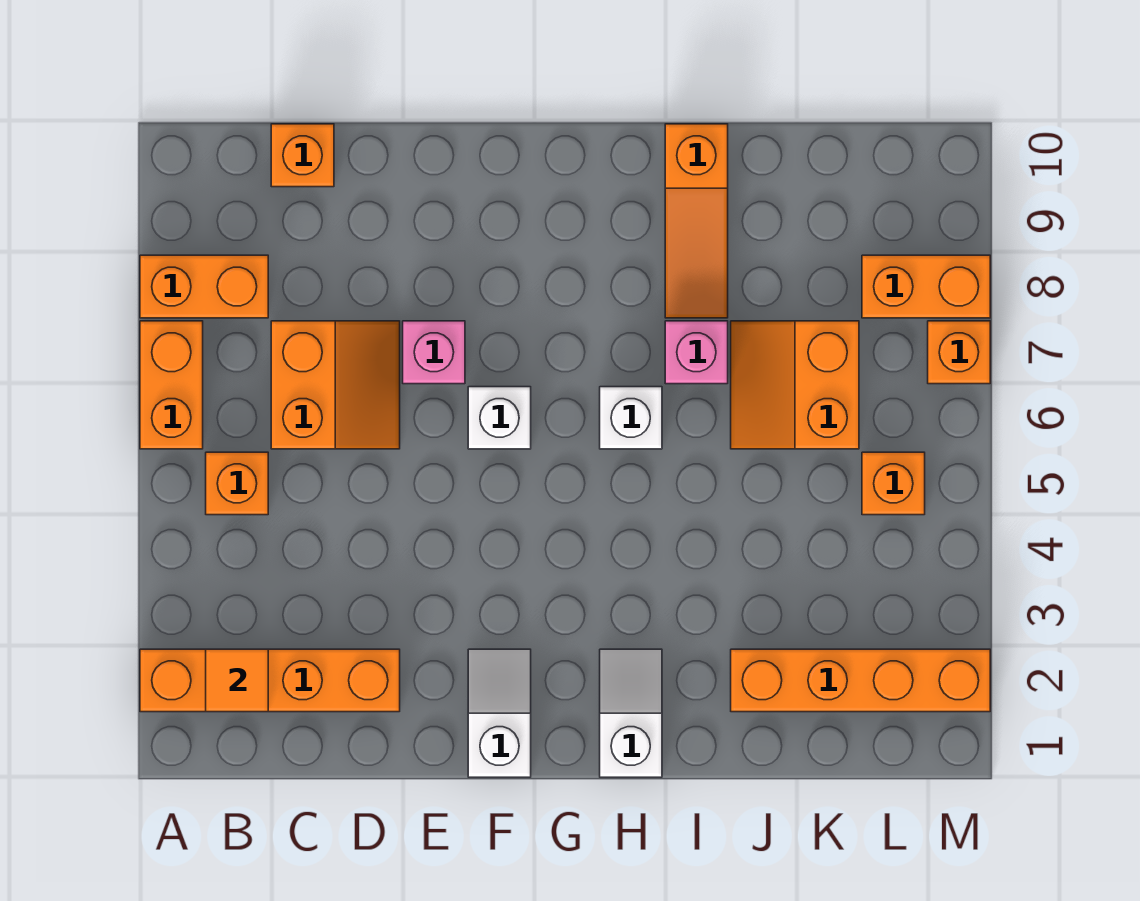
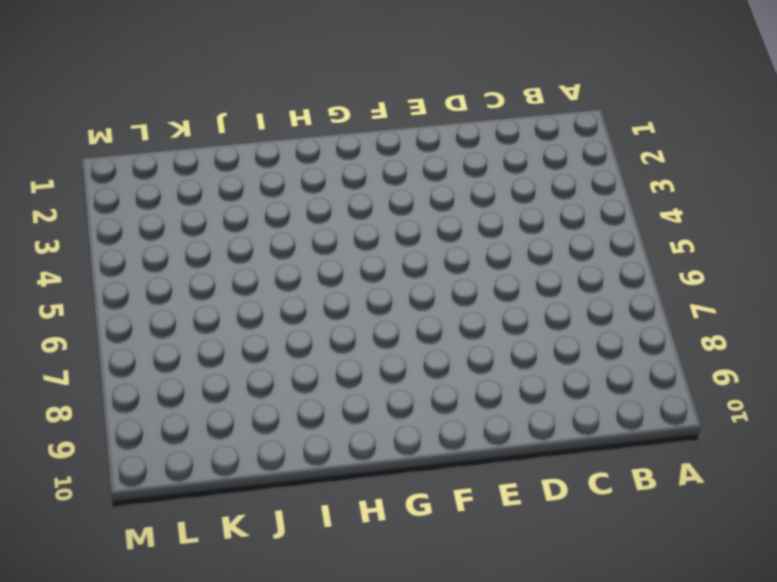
none -> orange brick A2:D2 level 1
none -> orange brick A6:A7 level 1
none -> orange brick A8:B8 level 1

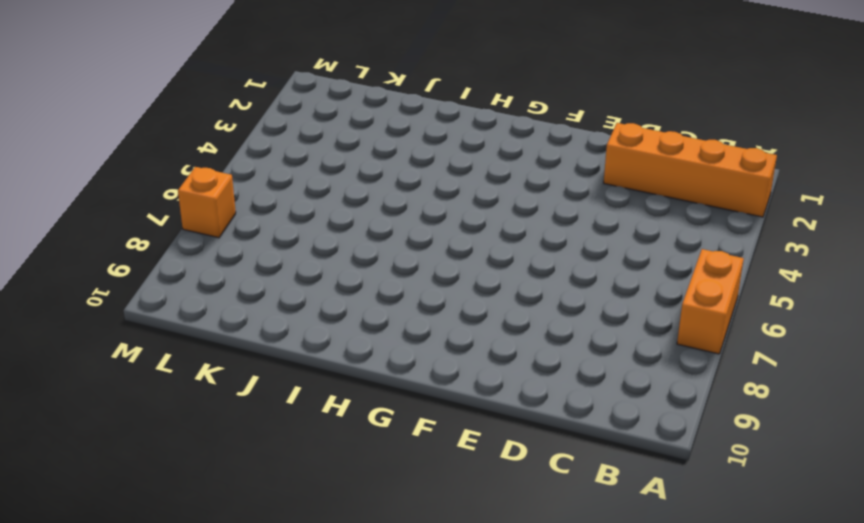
none -> orange brick A8:B8 level 1
none -> orange brick B5 level 1
none -> orange slope C6:D7 level 1 top C

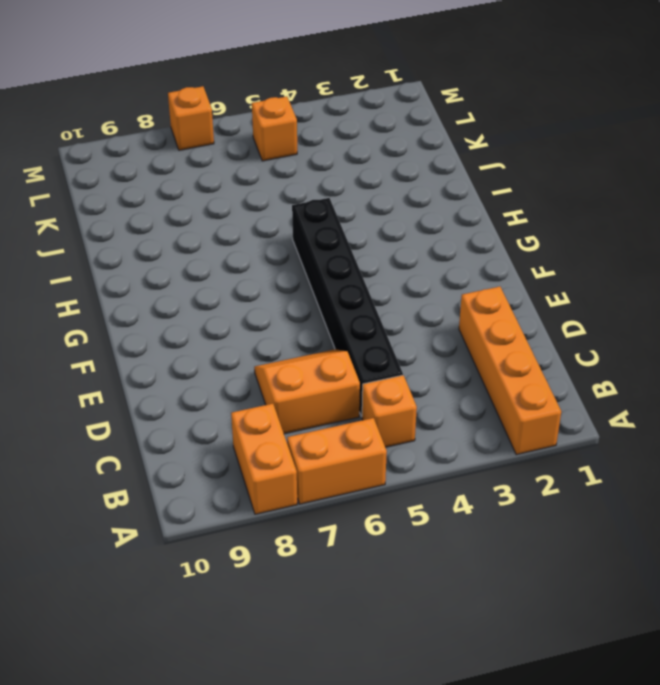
black brick C5:H5 level 1 -> none
none -> orange brick C10 level 1
none -> pink brick E7 level 1
none -> white slope F1:F2 level 1 top 1

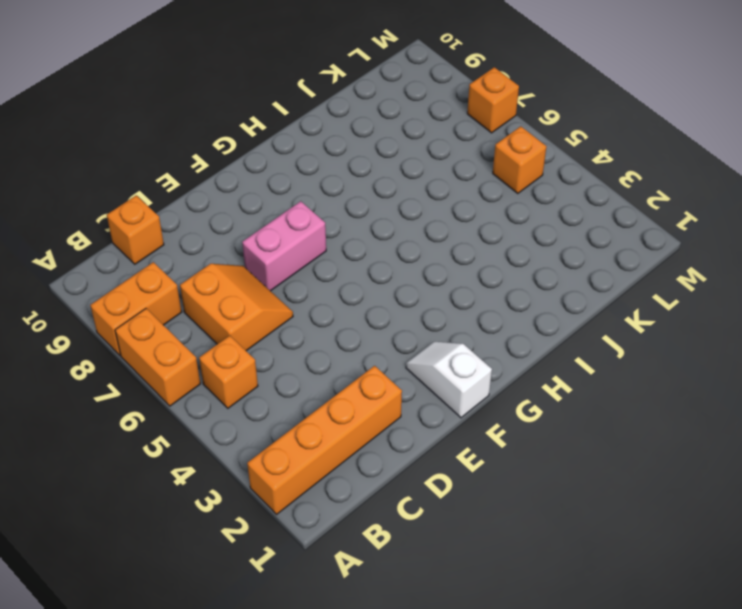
pink brick E7:F7 level 1 -> pink brick E7 level 1
none -> white brick F6 level 1
none -> white slope H1:H2 level 1 top 1
none -> white brick H6 level 1

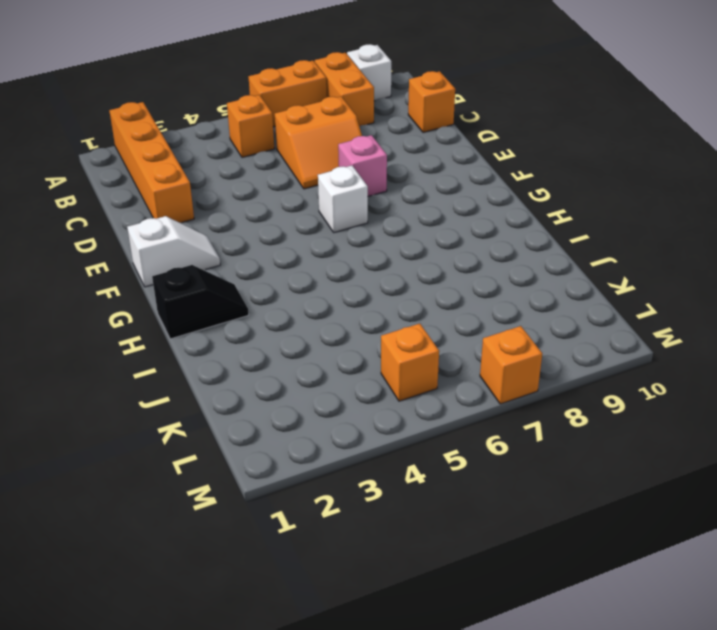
white brick A9 level 1 -> white brick H6 level 1
black slope H1:H2 level 1 top 1 -> white slope H1:H2 level 1 top 1
none -> pink brick I7 level 1
none -> orange slope I8:I10 level 1 top 10
none -> orange brick J2:M2 level 1

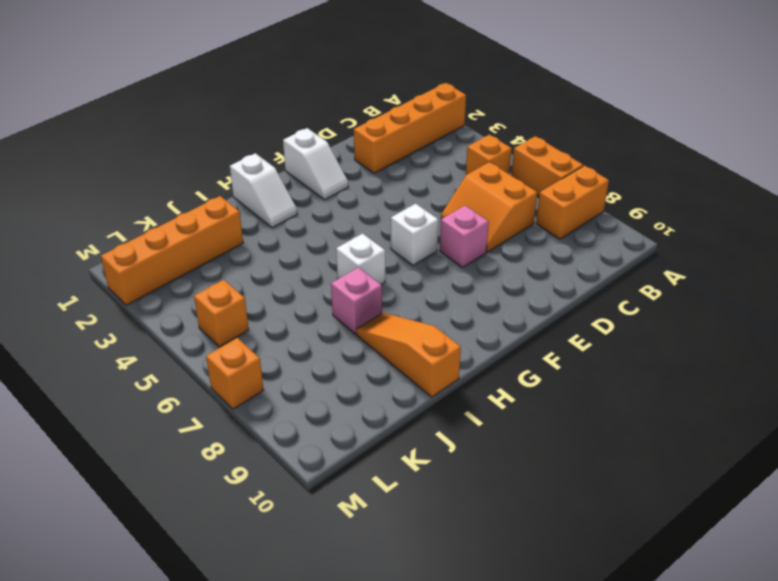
none -> orange brick C10 level 1
none -> orange slope J6:K7 level 1 top K
none -> orange brick L8:M8 level 1

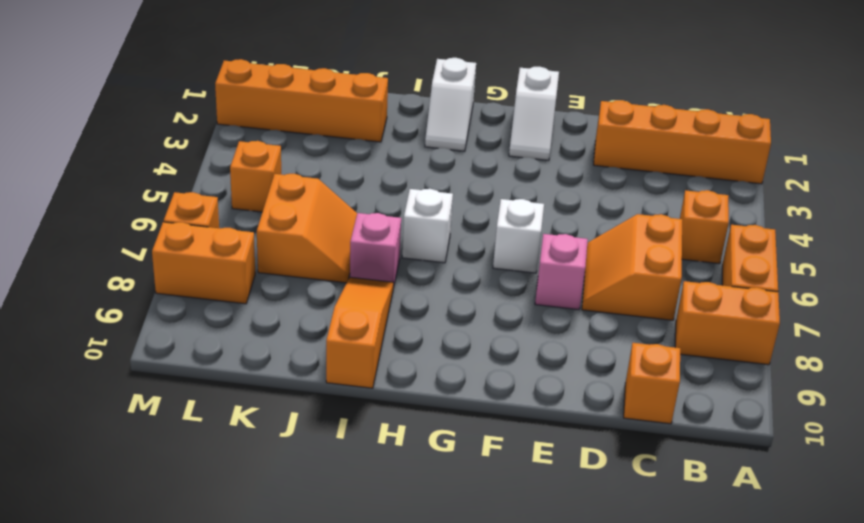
none -> orange tile B2 level 2

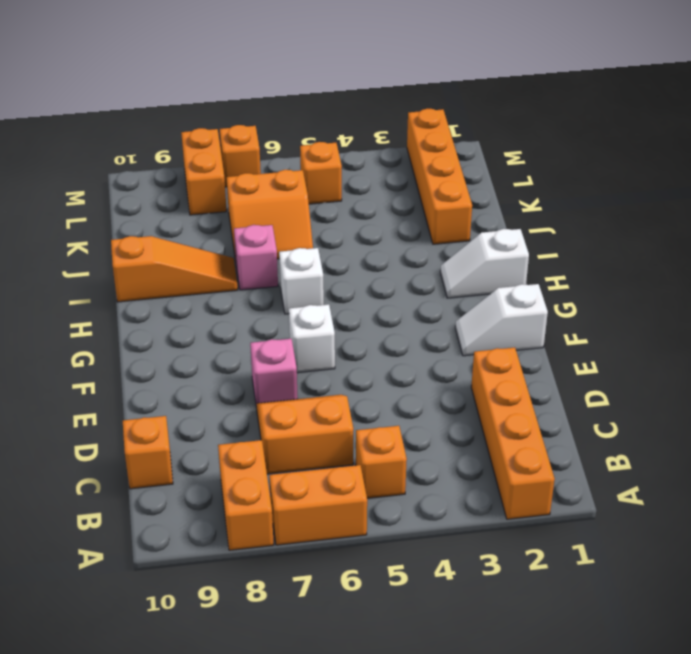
none -> orange tile B2 level 2

